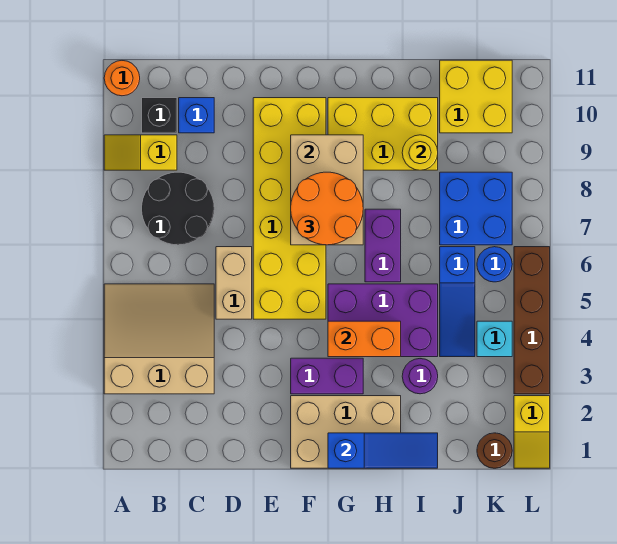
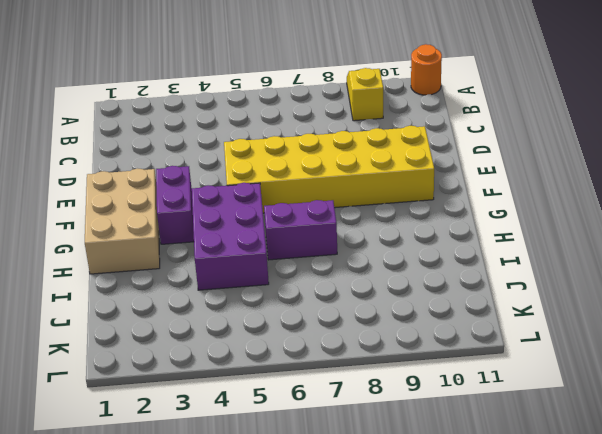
none -> tan slope A3:C5 level 1 top 3
none -> black round brick B7:C8 level 1
none -> black brick B10 level 1

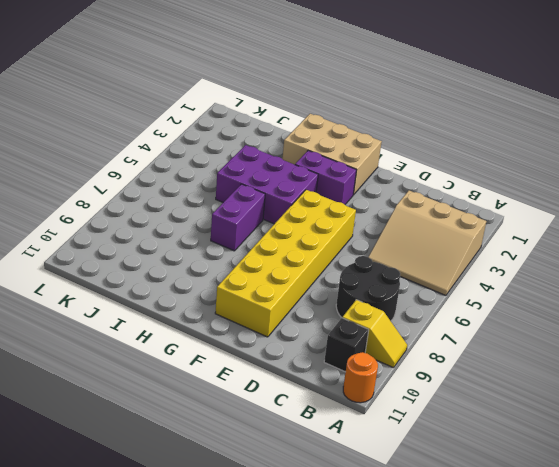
none -> blue brick C10 level 1
none -> tan brick D5:D6 level 1
none -> yellow brick G9:I10 level 1

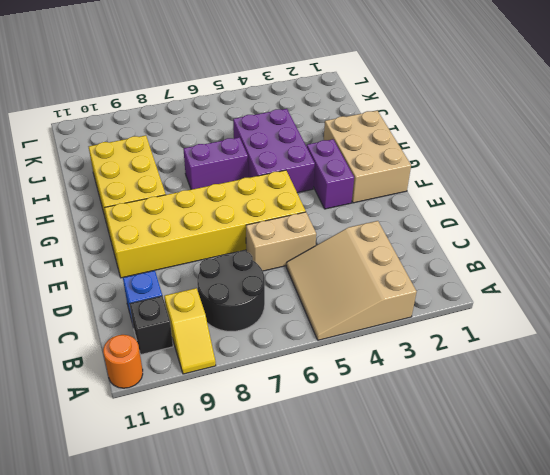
none -> purple round brick I3 level 1
none -> blue slope J4:J6 level 1 top 6
none -> blue brick J7:K8 level 1

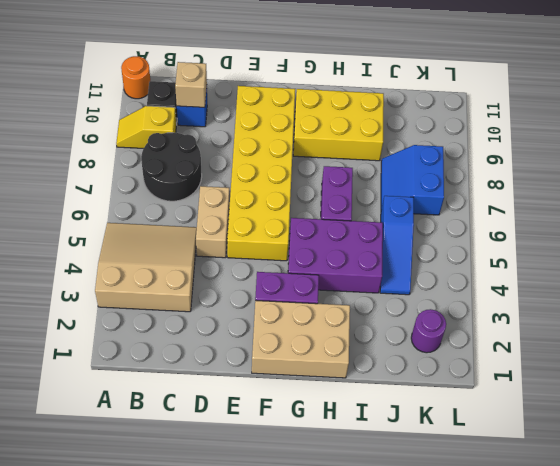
tan brick C10 level 2 -> none
blue slope J7:K8 level 1 top K -> blue brick J7:K8 level 1
purple round brick K2 level 1 -> purple round brick I3 level 1
none -> yellow brick J10:K11 level 1
none -> brown round brick K1 level 1
none -> cyan brick K4 level 1

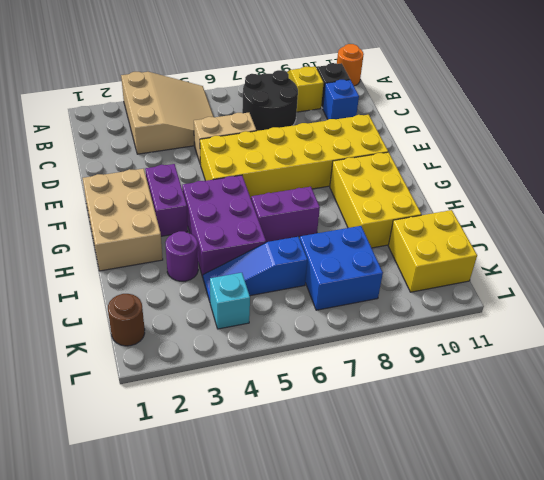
none -> blue round brick K6 level 1
none -> yellow slope L1:L2 level 1 top 2
none -> brown brick L3:L6 level 1

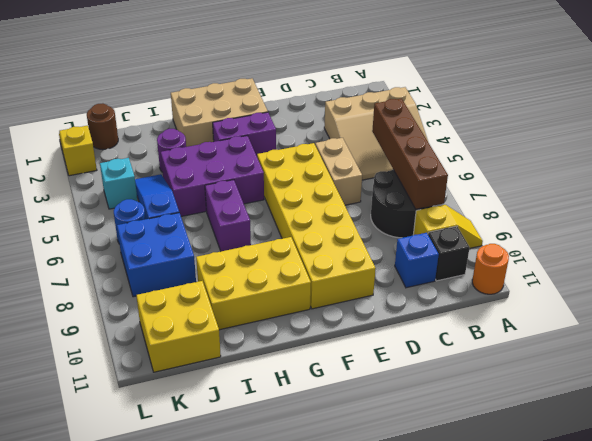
brown brick B5:B8 level 2 -> brown brick L3:L6 level 1
none -> tan brick F7:G9 level 2
none -> blue slope G1:I1 level 2 top G
none -> orange brick G4:H4 level 2

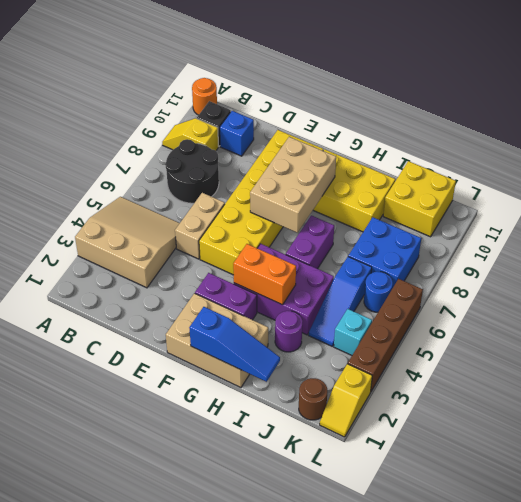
none -> yellow round brick I9 level 2
none -> orange round brick F7:G8 level 3

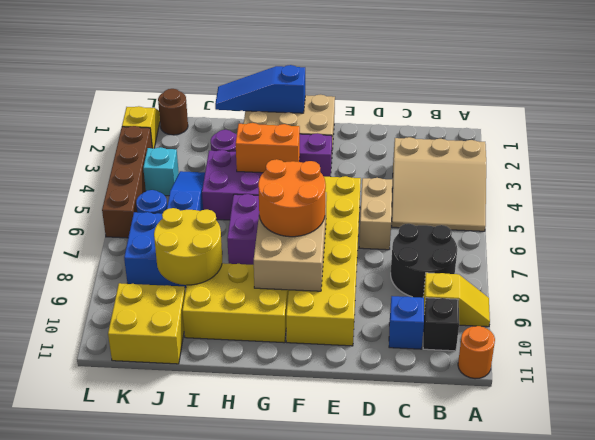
yellow round brick I8:J9 level 2 -> yellow round brick I9 level 2

